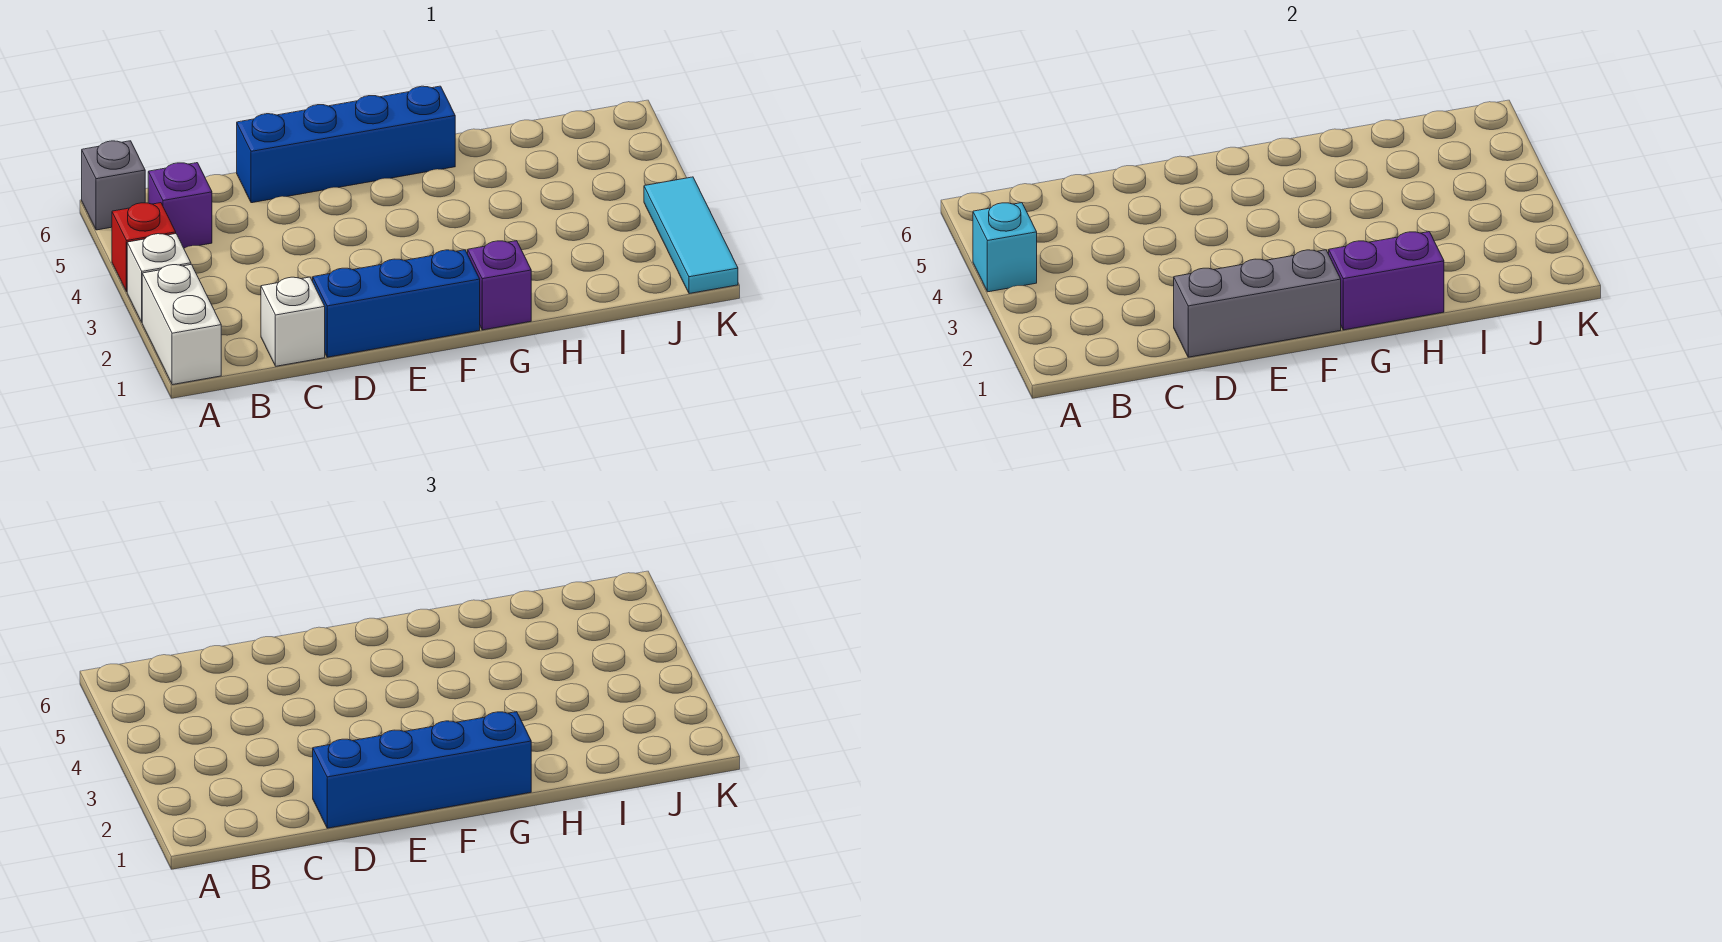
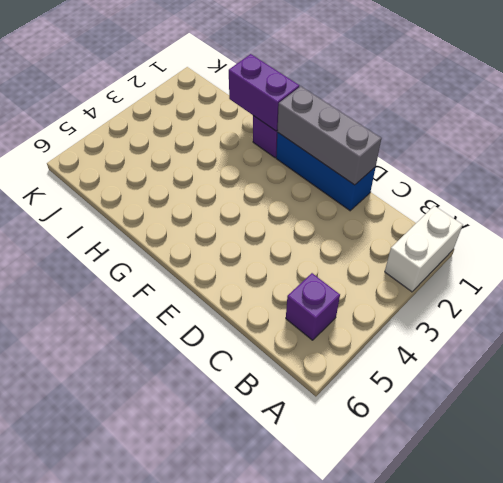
none -> white brick A3 level 1
none -> red brick A4 level 1
none -> grey brick A6 level 1

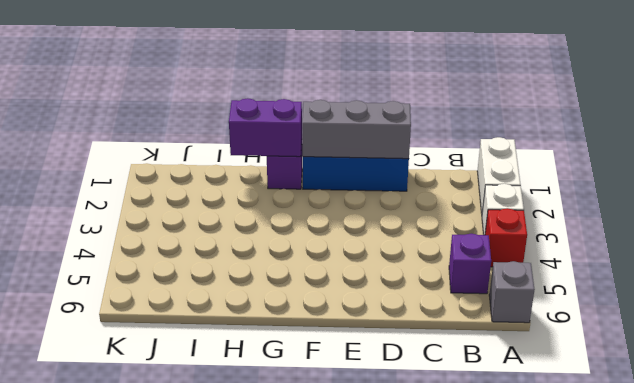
none -> white brick C1 level 1
none -> blue brick D6:G6 level 1
none -> cyan tile K1:K3 level 1

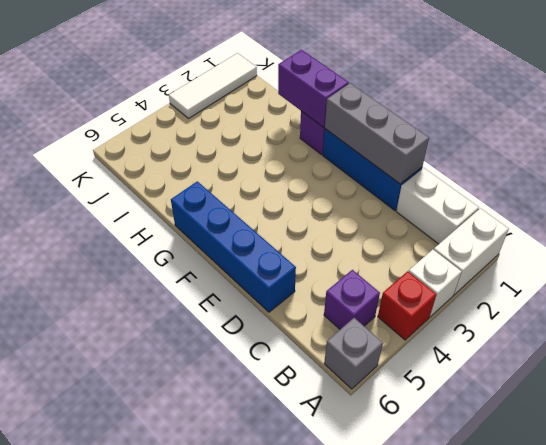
white brick B1:C1 level 1 -> white brick C1 level 1
white tile K1:K3 level 1 -> cyan tile K1:K3 level 1
none -> cyan brick A4 level 2
none -> blue brick D1:G1 level 3

